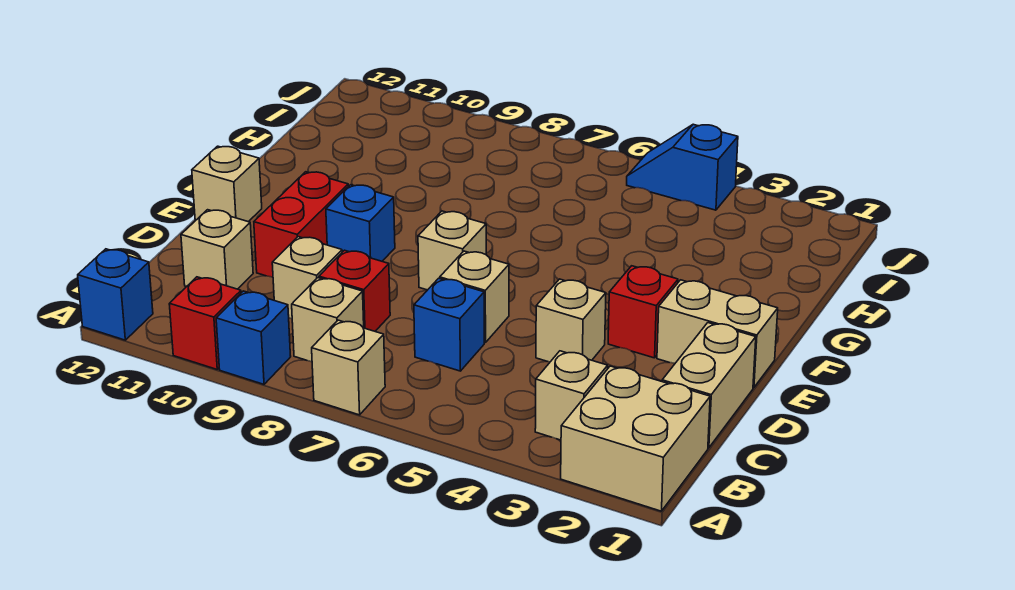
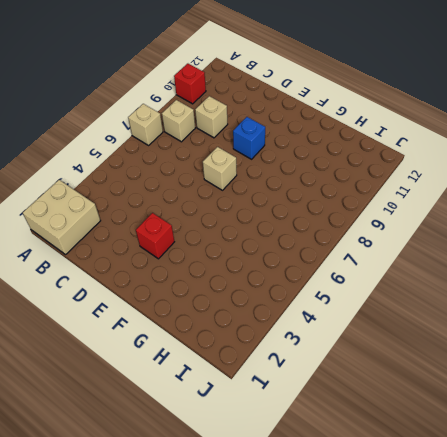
none -> blue brick A9 level 1
none -> blue brick A12 level 1
none -> tan brick B3 level 1

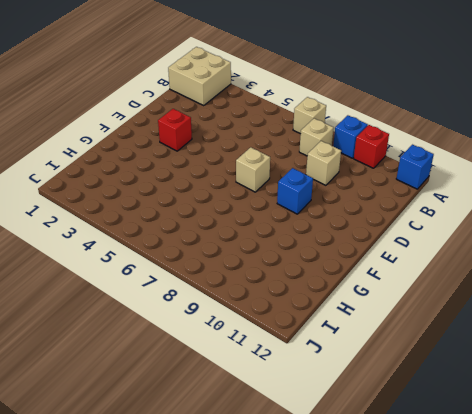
none -> tan brick B3 level 1
none -> tan brick C1:D1 level 1
none -> blue brick C6 level 1

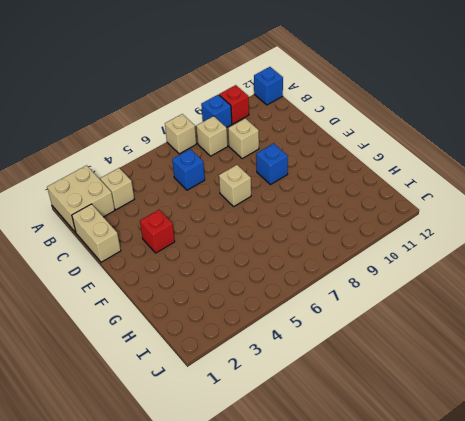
none -> red brick C8 level 1
none -> tan brick C11 level 1
none -> tan brick D4 level 1

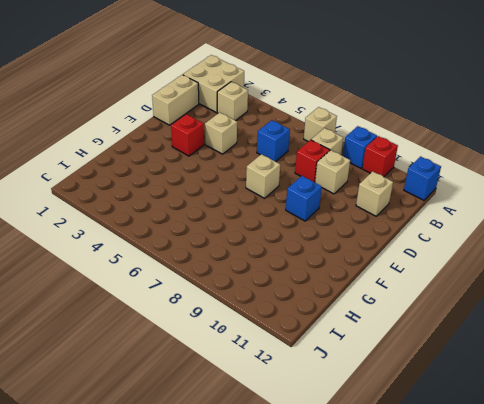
none -> tan brick D6 level 1
none -> red brick D10:E10 level 1
none -> tan brick E1:E2 level 1

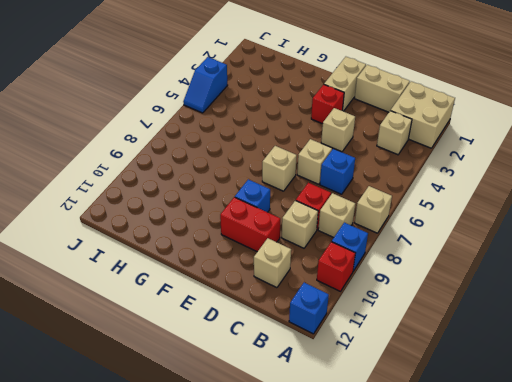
none -> tan brick E12 level 1

